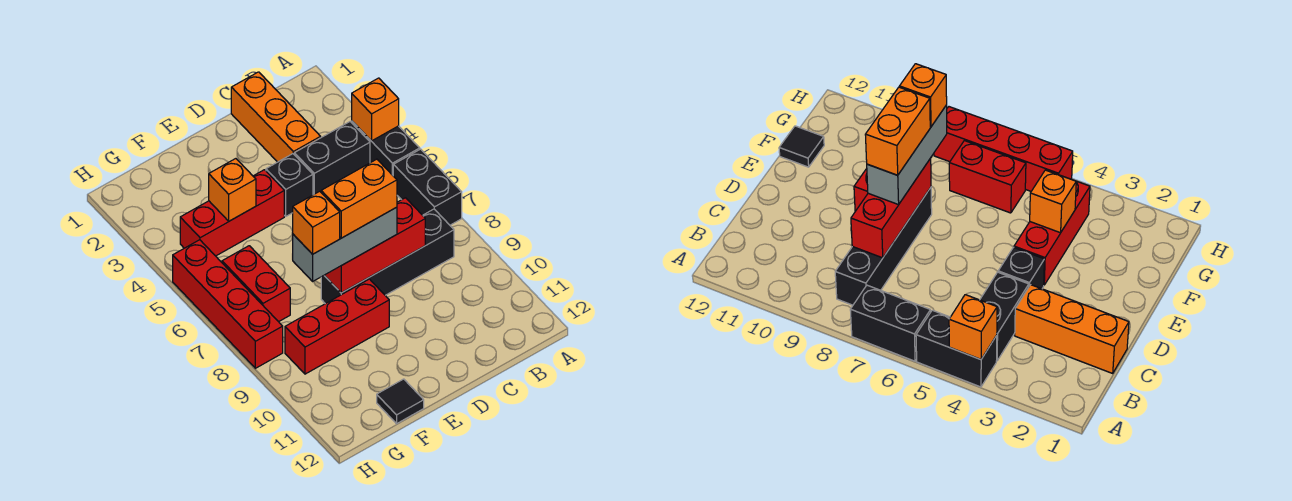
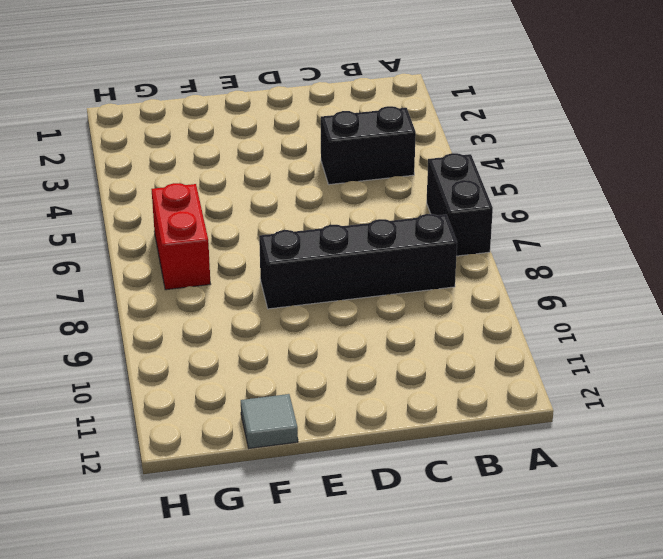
grey tile F12 level 1 -> black tile F12 level 1
none -> black brick A4:A5 level 1
none -> orange brick C1:C3 level 1
none -> black brick D4 level 1

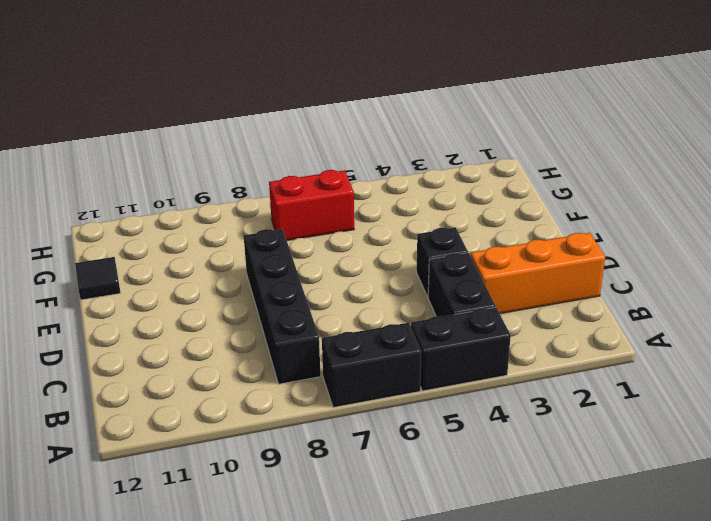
none -> red brick E4:G4 level 1
none -> red brick E9:G9 level 1
none -> red brick H5:H8 level 1

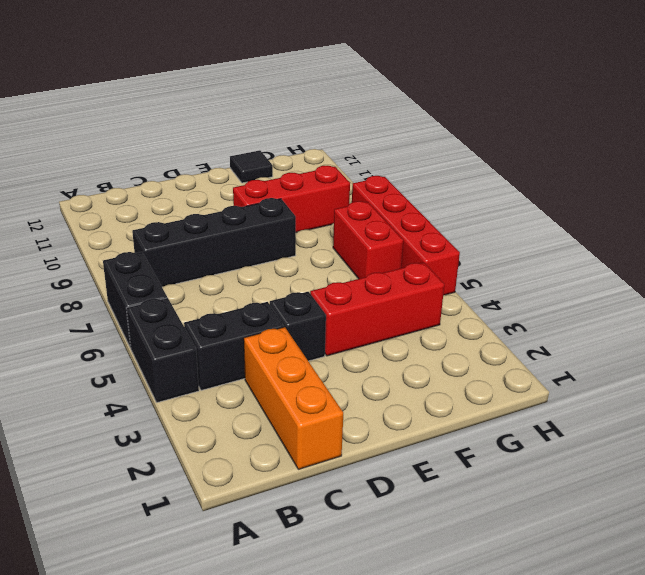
none -> orange brick A4 level 2
none -> red brick C8:E8 level 2
none -> orange brick F4 level 2

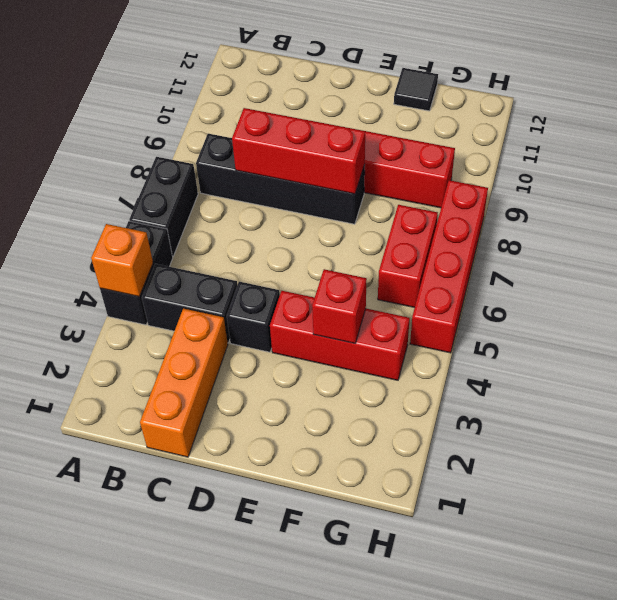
red brick F4 level 2 -> orange brick F4 level 2
none -> grey brick D8:F8 level 3
none -> orange brick D8:E8 level 4
none -> orange brick F8 level 4

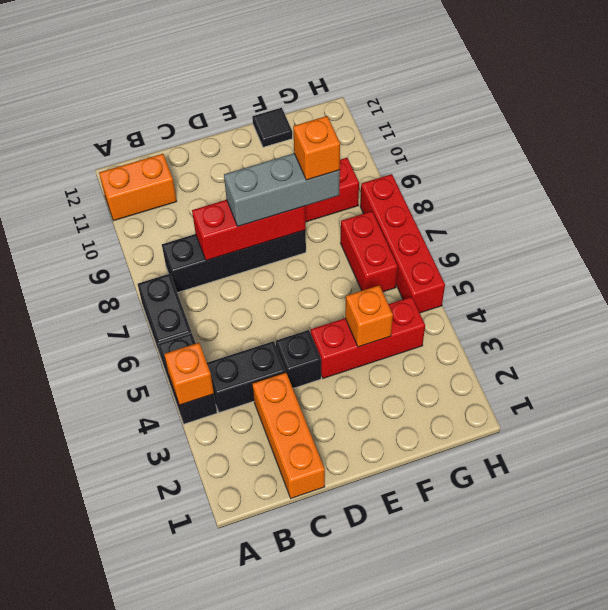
orange brick A11:B11 level 1 -> orange brick D8:E8 level 4

